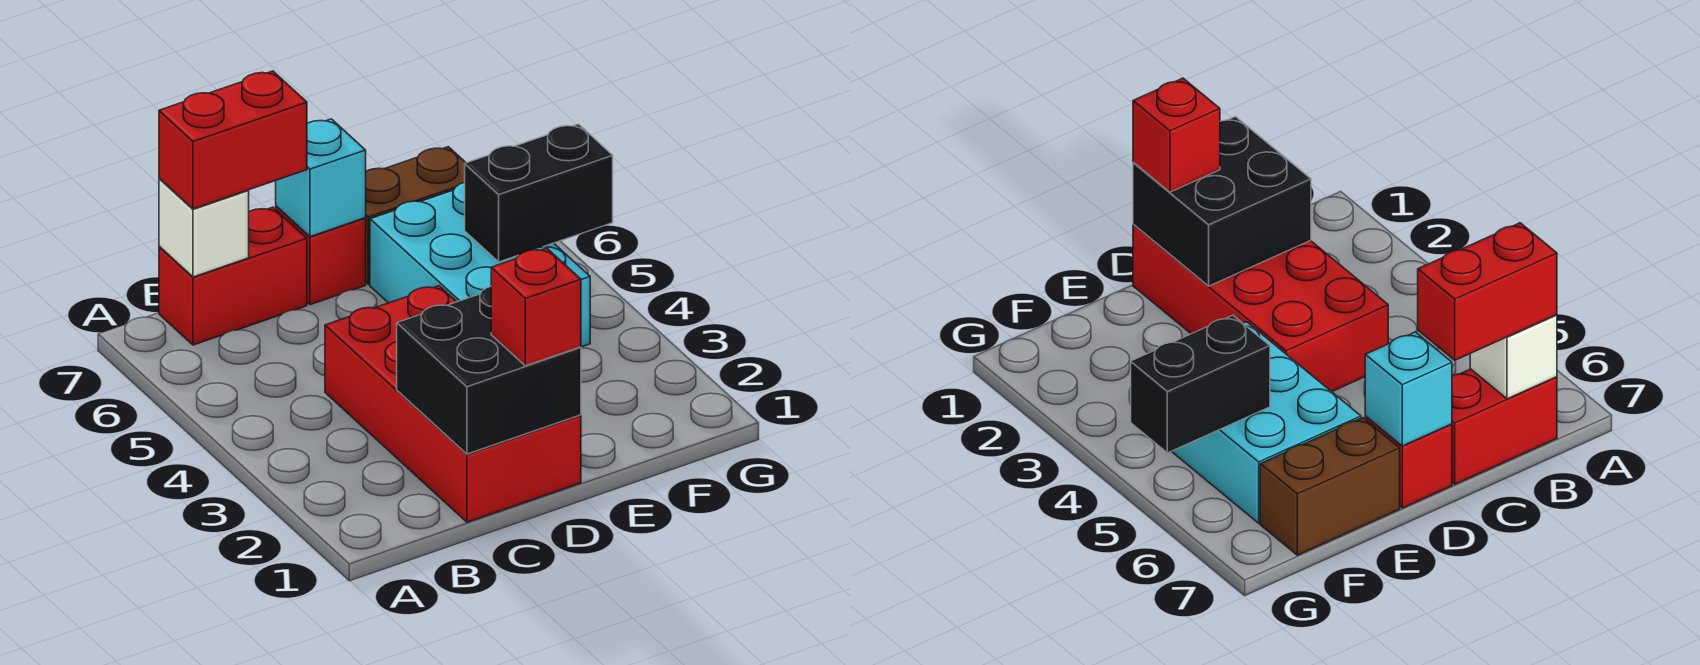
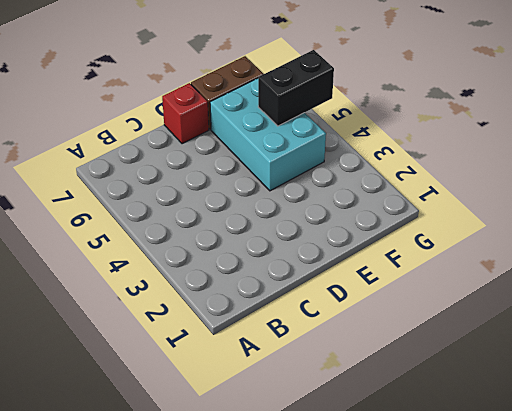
none -> red brick B7:C7 level 1
none -> red brick C1:D4 level 1

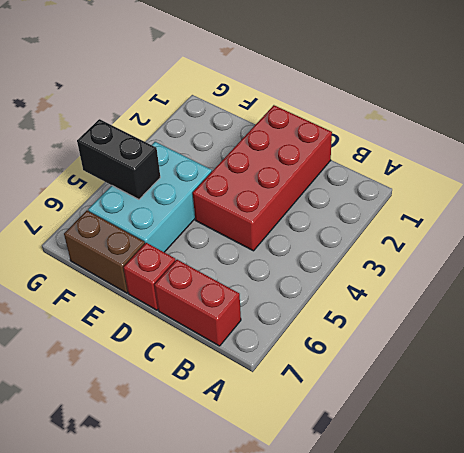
none -> white brick B7 level 2
none -> black brick C1:D2 level 2

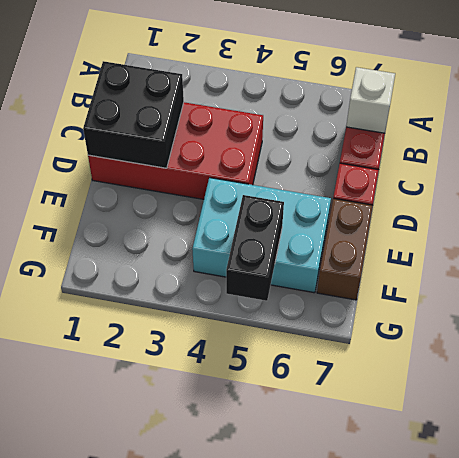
none -> cyan brick D7 level 2
none -> red brick B7:C7 level 3

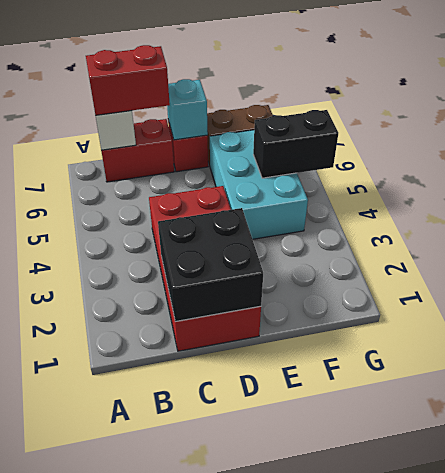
none -> red brick D1 level 3

